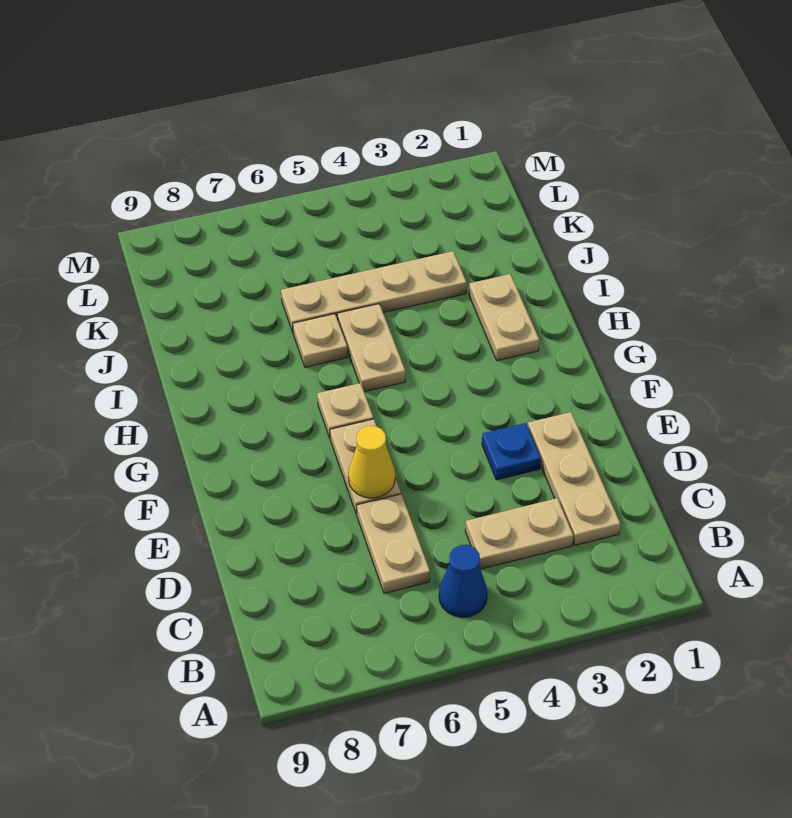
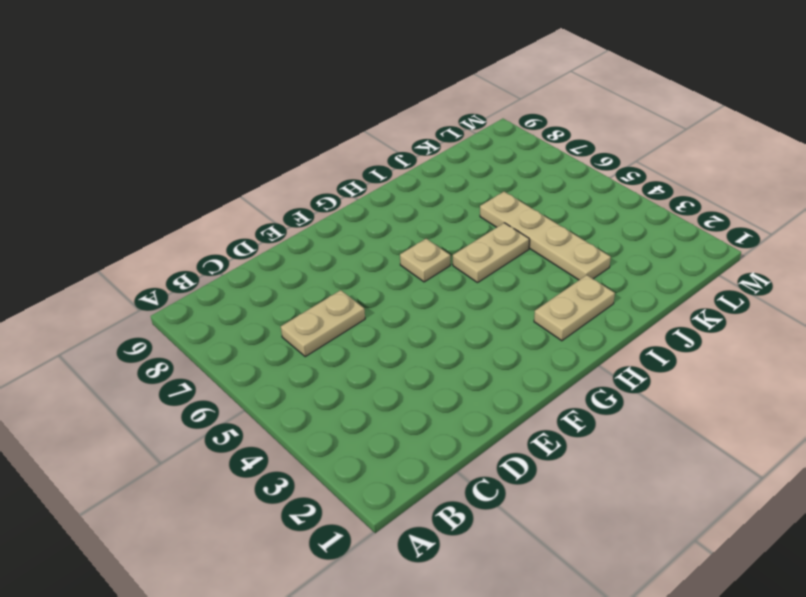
none -> blue cone B5 level 1
none -> tan plate C2:E2 level 1
none -> tan plate C3:C4 level 1

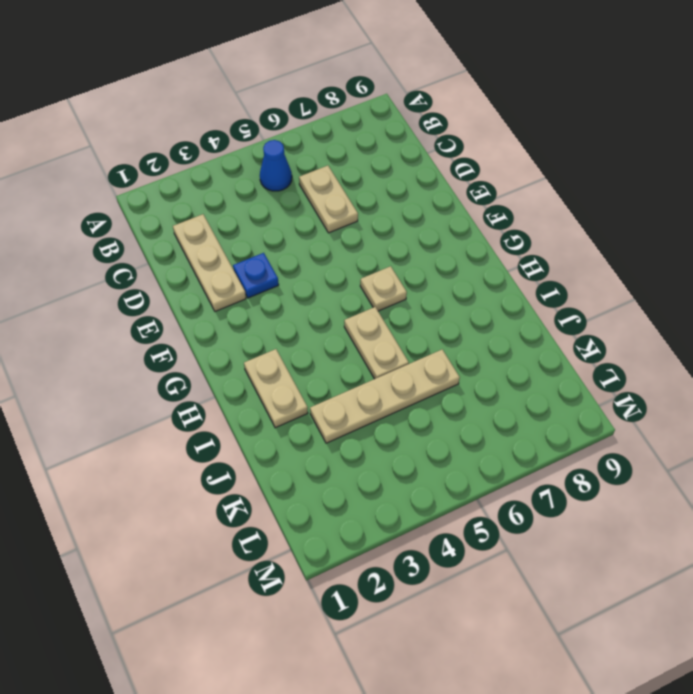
none -> tan plate C3:C4 level 1
none -> tan plate E6:F6 level 1
none -> tan plate I6 level 1

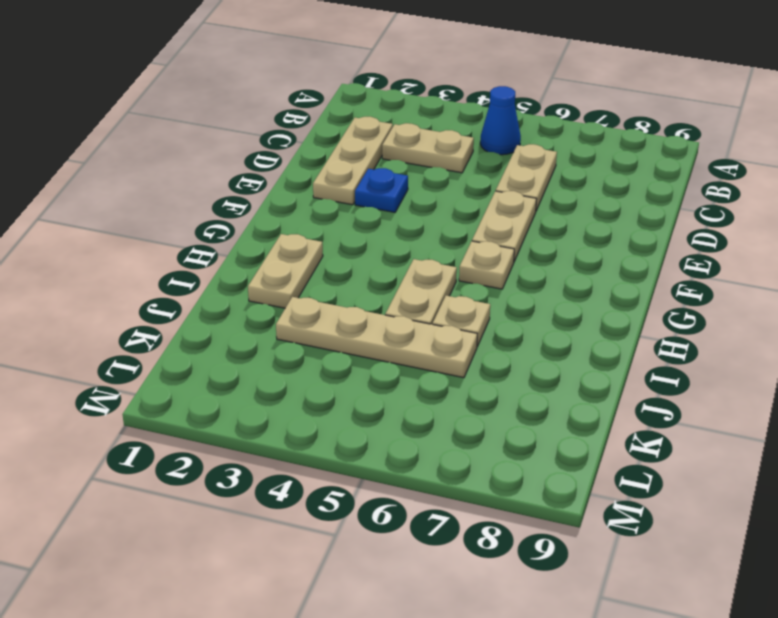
none -> yellow cone E6 level 2

